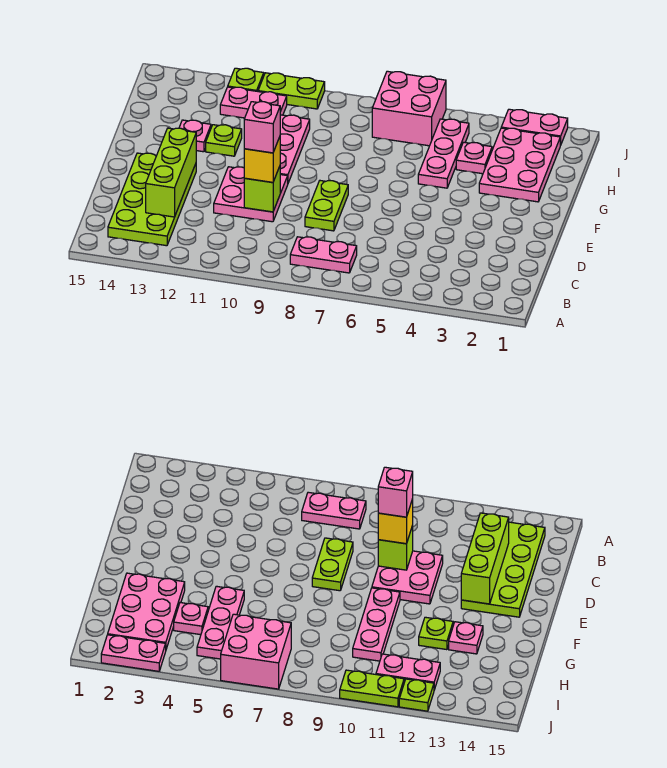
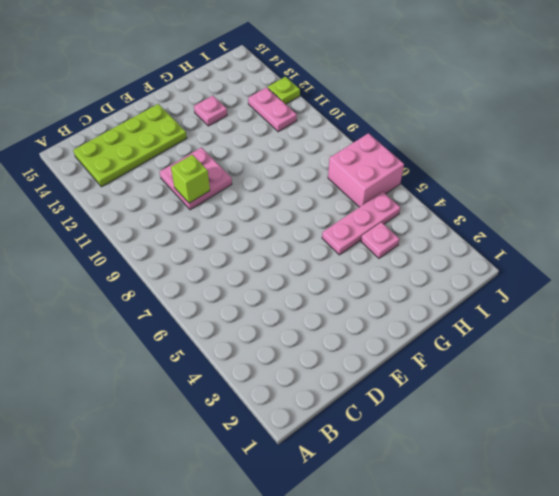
none -> pink plate B7:B8 level 1
none -> lime plate D8:E8 level 1
none -> pink plate F10:H10 level 1

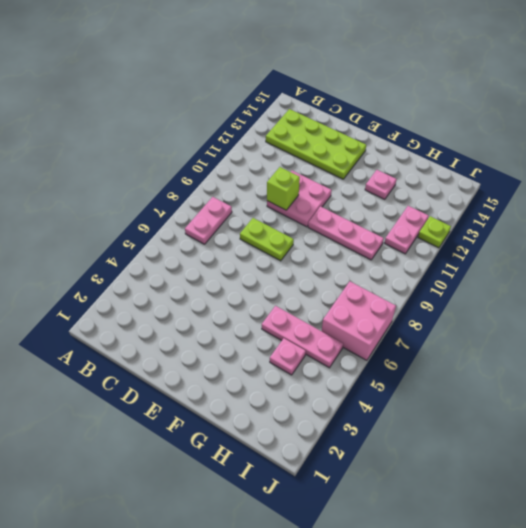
none -> pink plate G2:I3 level 1
none -> lime plate G12 level 1
none -> pink plate J2:J3 level 1

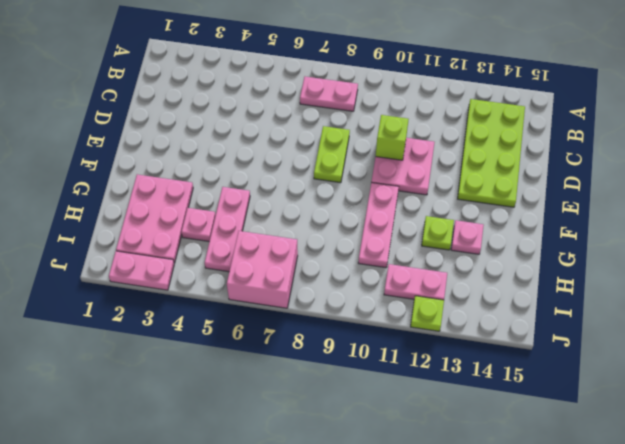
none -> lime plate J10:J11 level 1
none -> lime brick C13:E13 level 2
none -> yellow brick D10 level 3

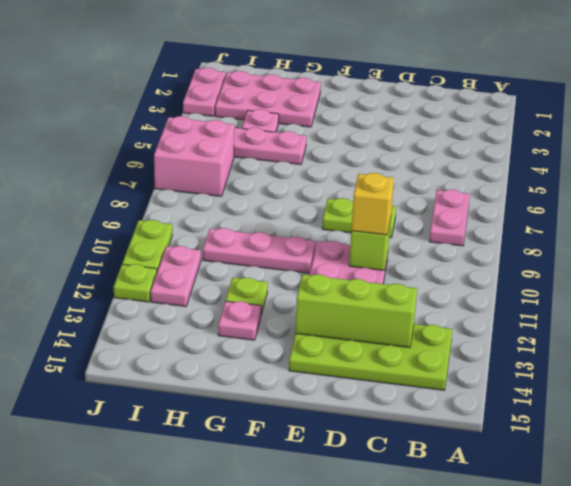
none -> pink brick D10 level 4

